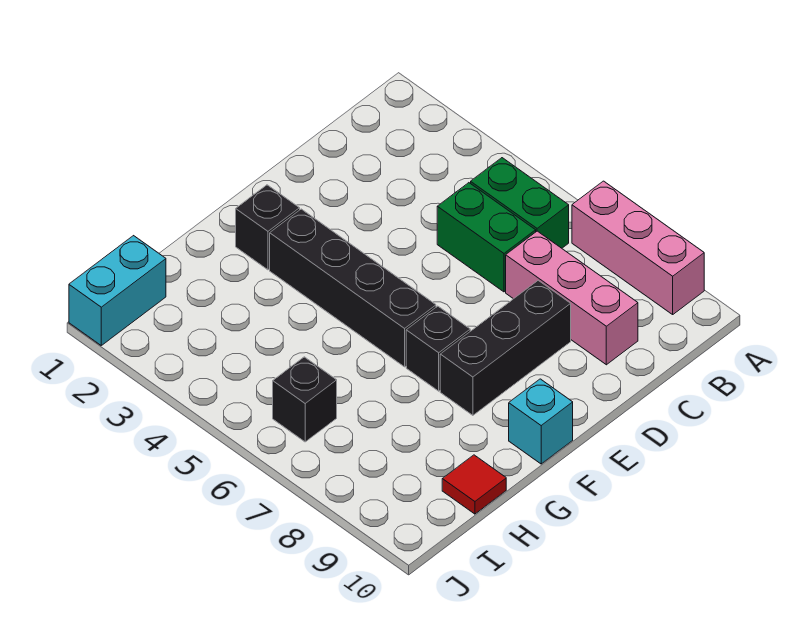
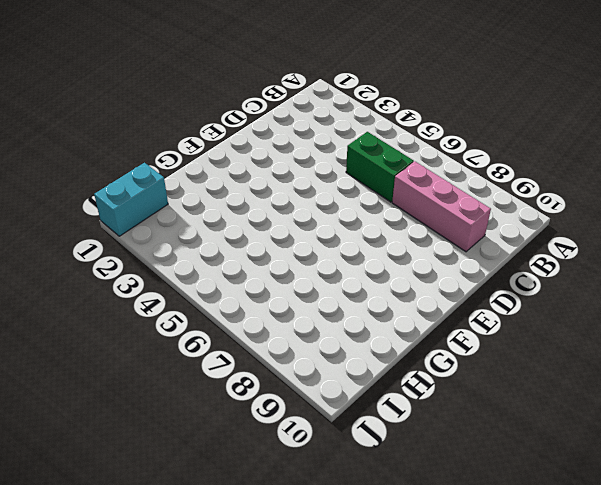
none -> pink brick A7:A9 level 1
none -> green brick B5:B6 level 1
none -> black brick D8:F8 level 1

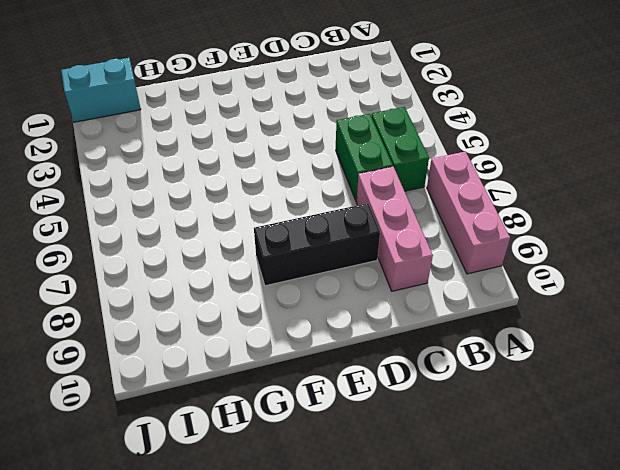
none -> black brick F2 level 1
none -> black brick F3:F6 level 1
none -> black brick F7 level 1

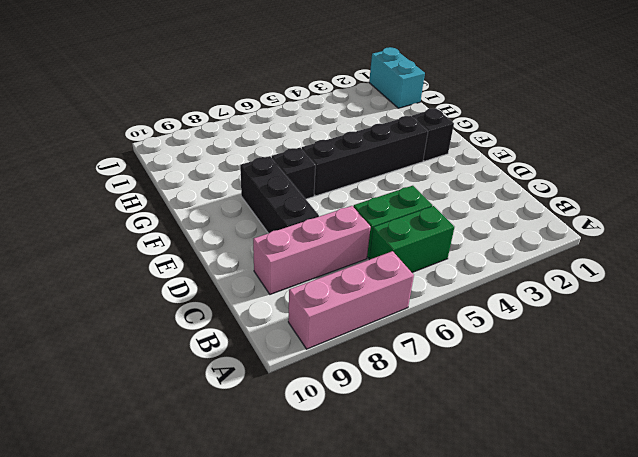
none -> cyan brick F10 level 1
none -> red tile H10 level 1
none -> black brick I6 level 1

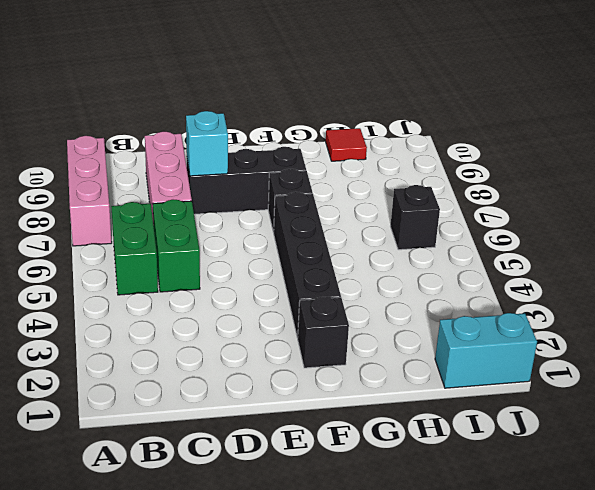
cyan brick D8 level 2 -> cyan brick F10 level 1

